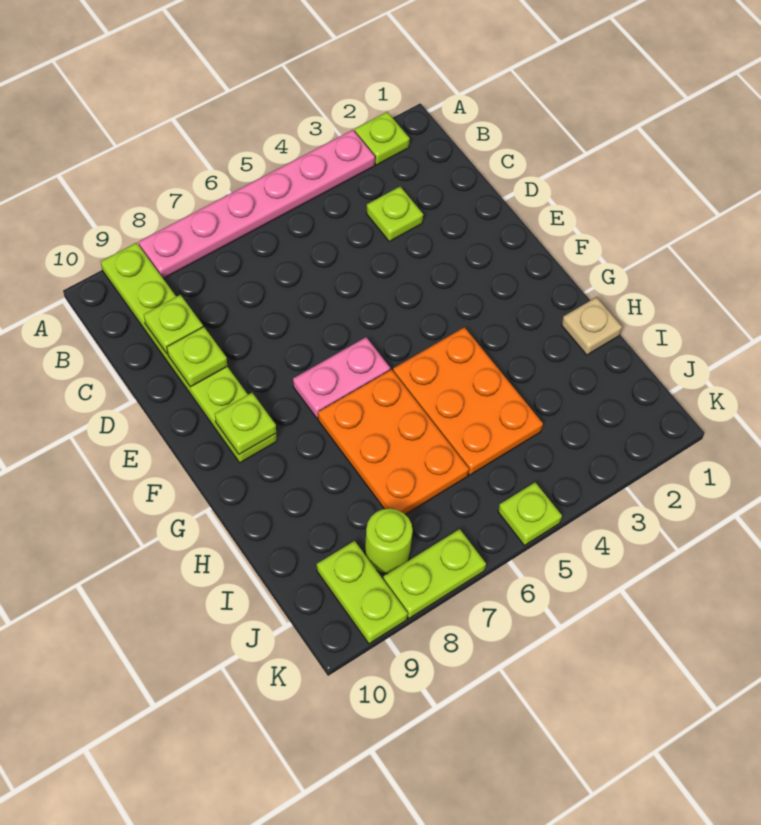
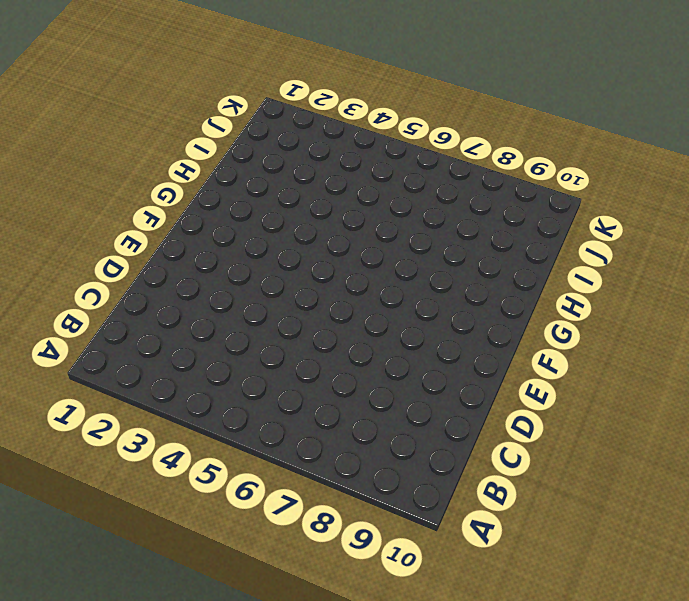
none -> lime plate A2 level 1
none -> pink plate A3:A8 level 1
none -> lime plate A9:F9 level 1

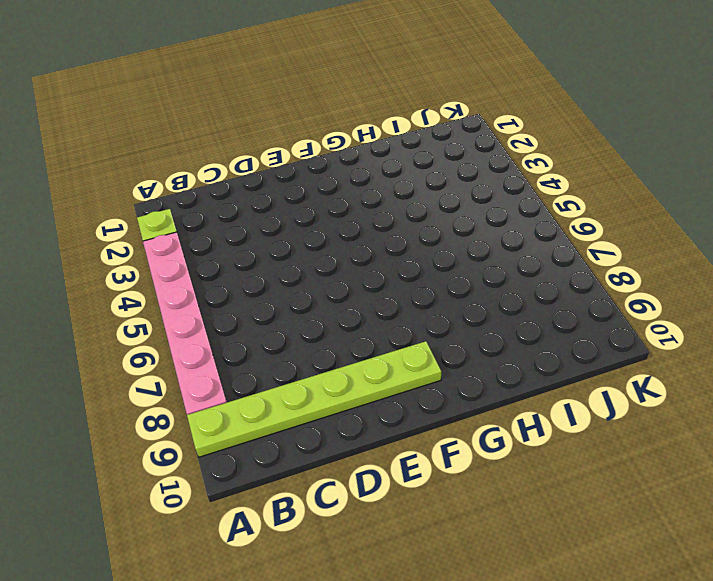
none -> lime plate C3 level 1
none -> pink plate F6:F7 level 1
none -> orange plate G4:I5 level 1

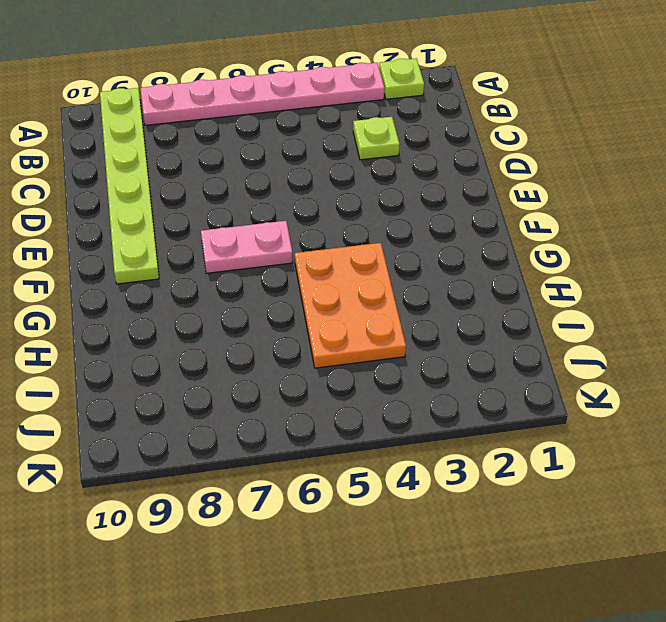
none -> orange plate G6:I7 level 1
none -> tan plate H1 level 1
none -> lime round brick J8 level 1

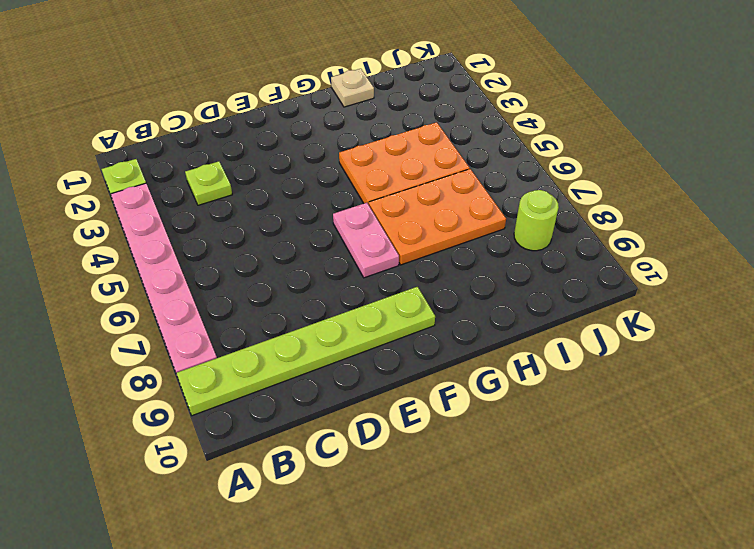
none -> lime plate J9:K9 level 1
none -> lime plate K5 level 1
none -> lime plate K7:K8 level 1

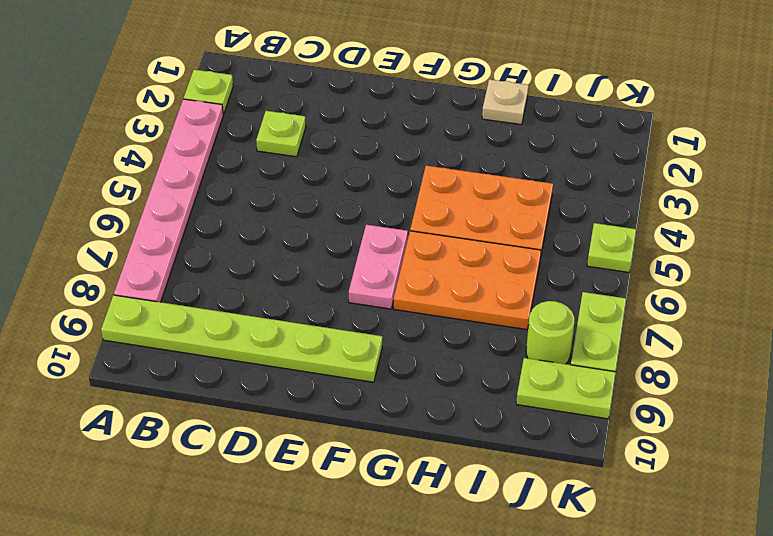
none -> lime plate C9 level 2
none -> lime plate D9 level 2
none -> lime plate F9 level 2

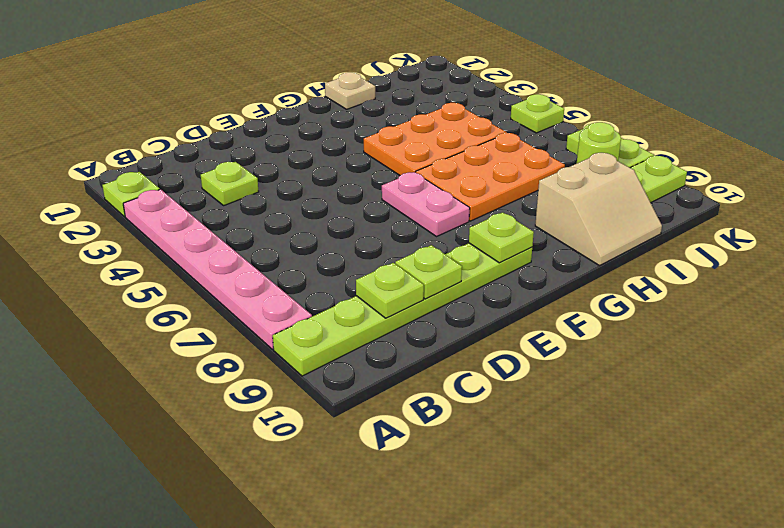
tan slope H9:I10 level 1 top 9 -> none

